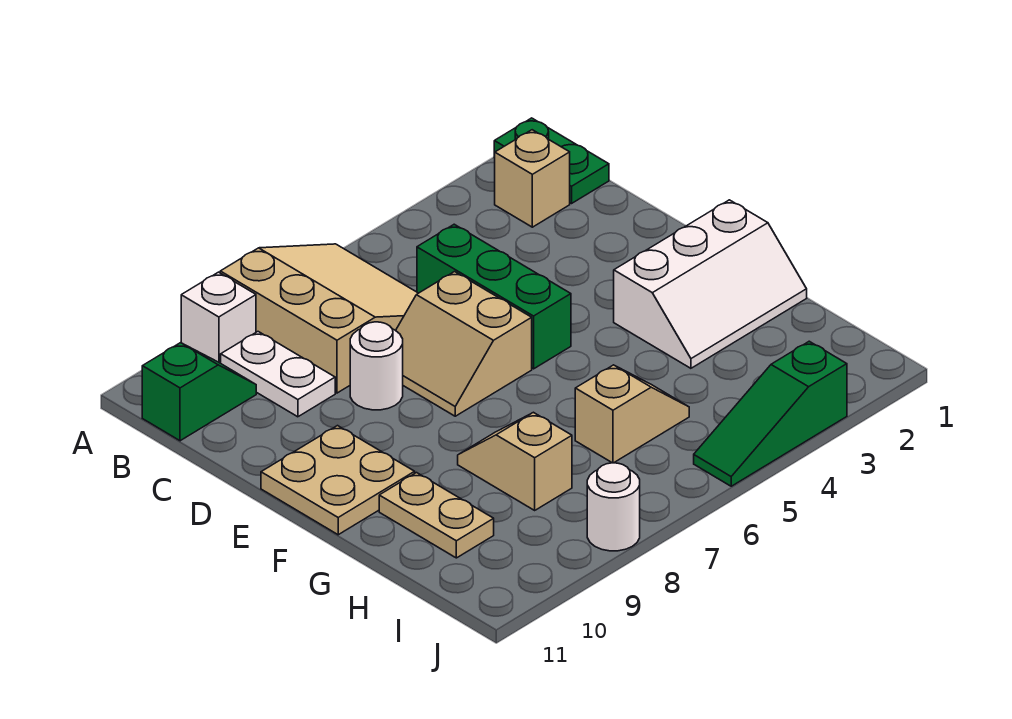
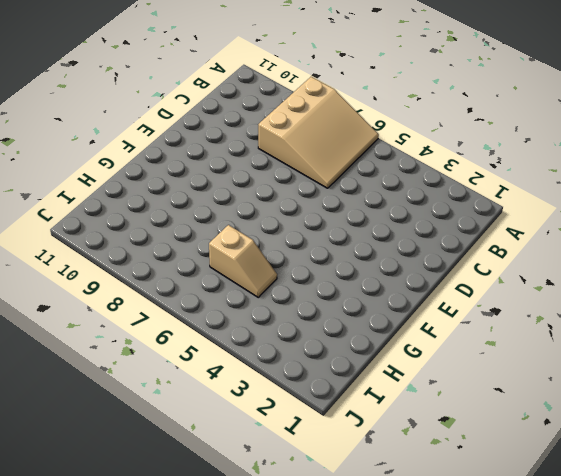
none -> green plate A1:B1 level 1
none -> white brick A9 level 1
none -> tan brick B2 level 1

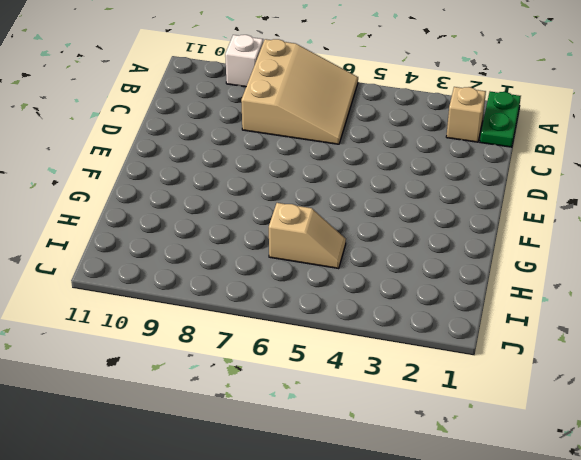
none -> white plate B9:C9 level 1
none -> green slope B10:B11 level 1 top 11
none -> green brick C5:E5 level 1

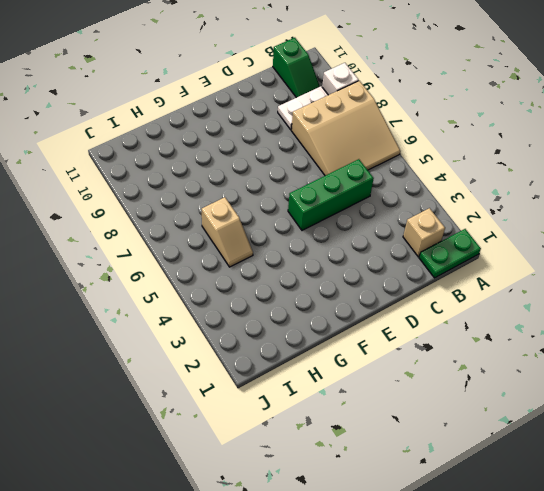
none -> tan slope D6:E7 level 1 top 6
none -> white round brick D8 level 1
none -> tan plate E10:F11 level 1

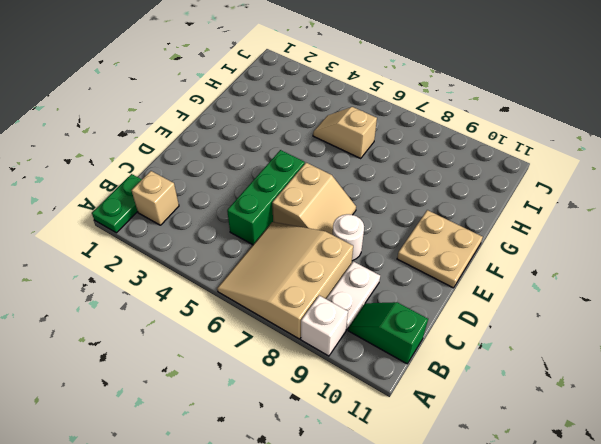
none -> white slope F1:G3 level 1 top F
none -> tan slope G8:H8 level 1 top H
none -> tan plate G10:H10 level 1

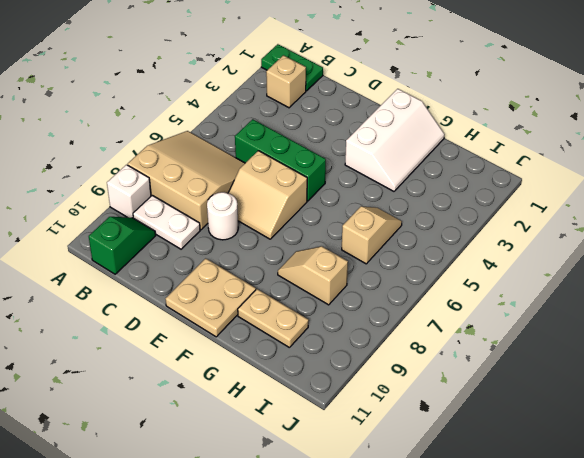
none -> green slope J3:J5 level 1 top 3
none -> white round brick J8 level 1

